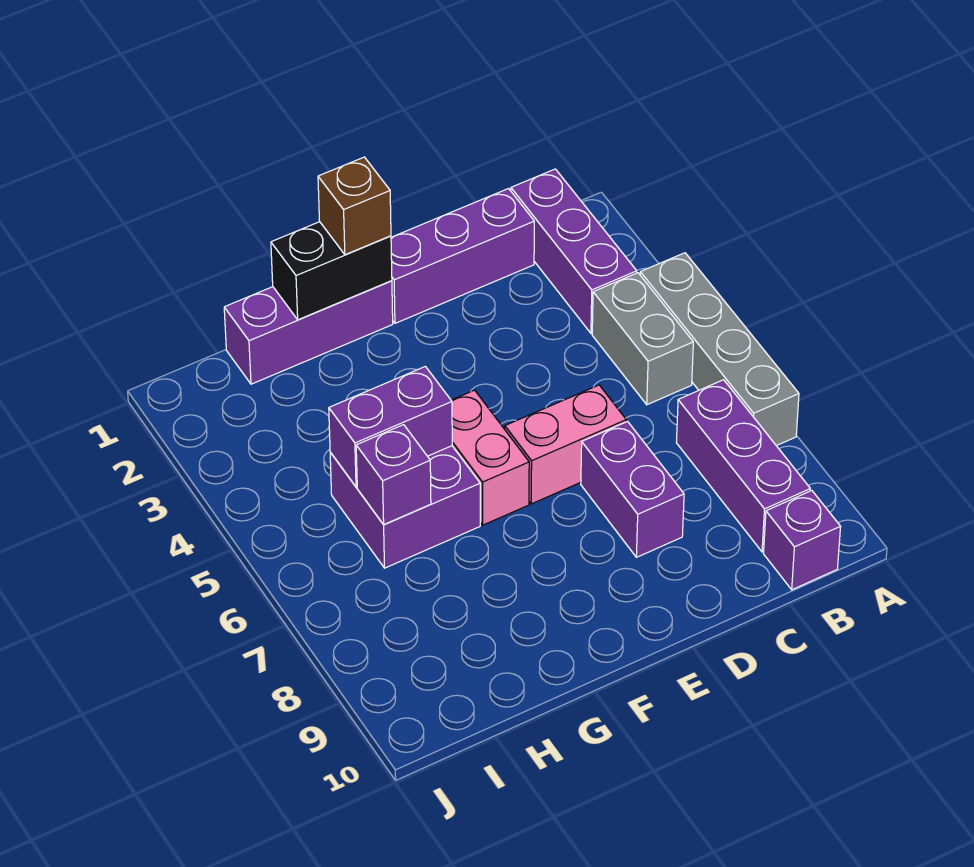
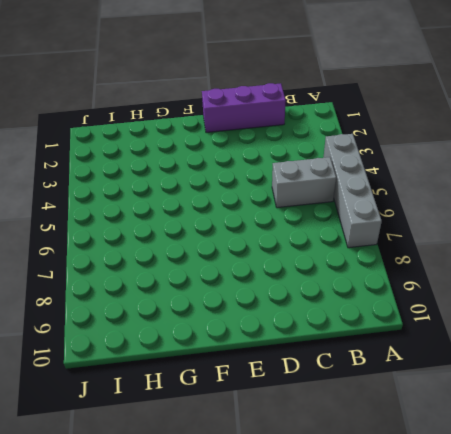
grey brick B5:C5 level 1 -> grey brick B4:B5 level 1
none -> purple brick B1:B3 level 1
none -> purple brick B7:B9 level 1
none -> purple brick B10 level 1

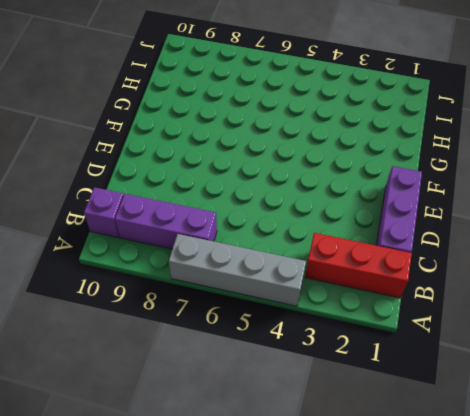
red brick B1:B3 level 1 -> purple brick B1:B3 level 1
none -> grey brick B4:B5 level 1
none -> pink brick D6:E6 level 1
none -> purple brick D7:D8 level 1

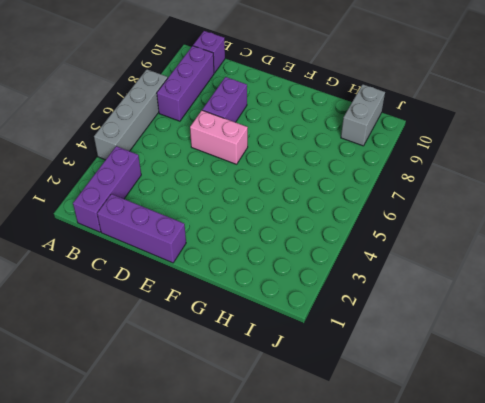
grey brick I9:I10 level 1 -> grey brick B4:B5 level 1
none -> purple brick F1:H1 level 1
none -> pink brick F5:F6 level 1
none -> purple brick G5:H6 level 1

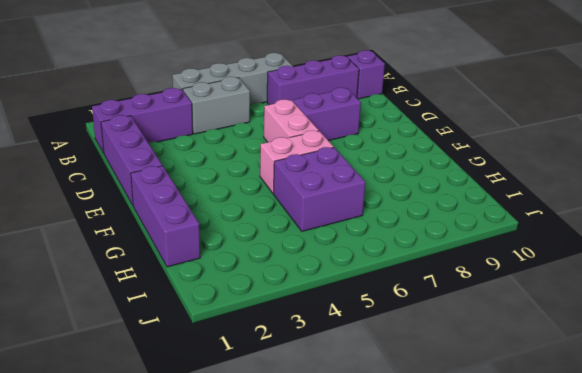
none -> black brick F1:G1 level 2
none -> purple brick G5:H5 level 2
none -> purple brick H6 level 2

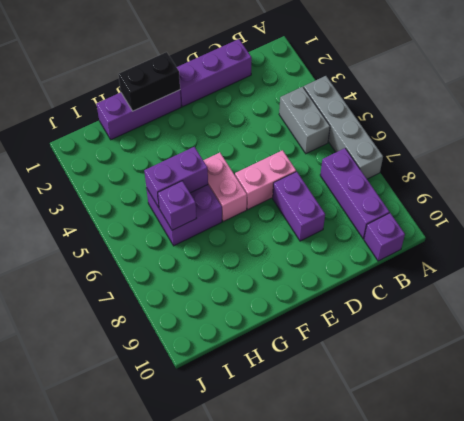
none -> purple brick B1:B3 level 1
none -> brown brick F1 level 3

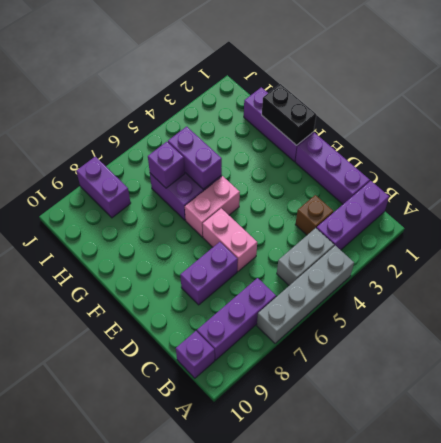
brown brick C3 level 1 -> brown brick F1 level 3
purple brick I8:J8 level 1 -> none

